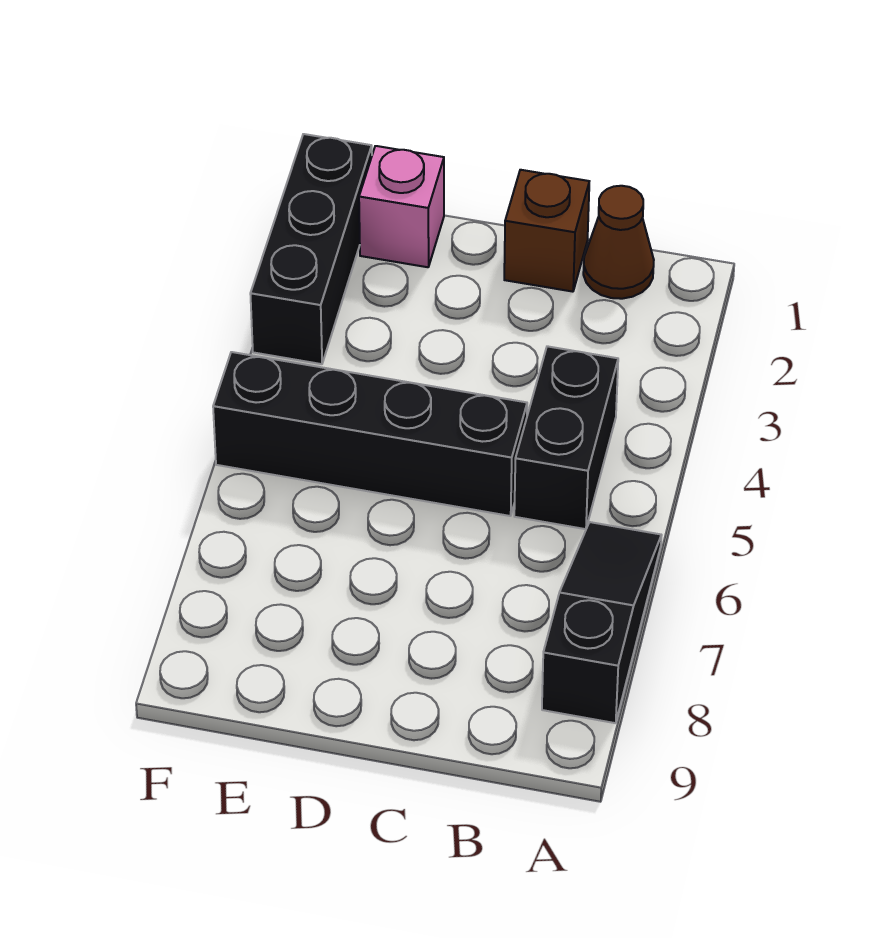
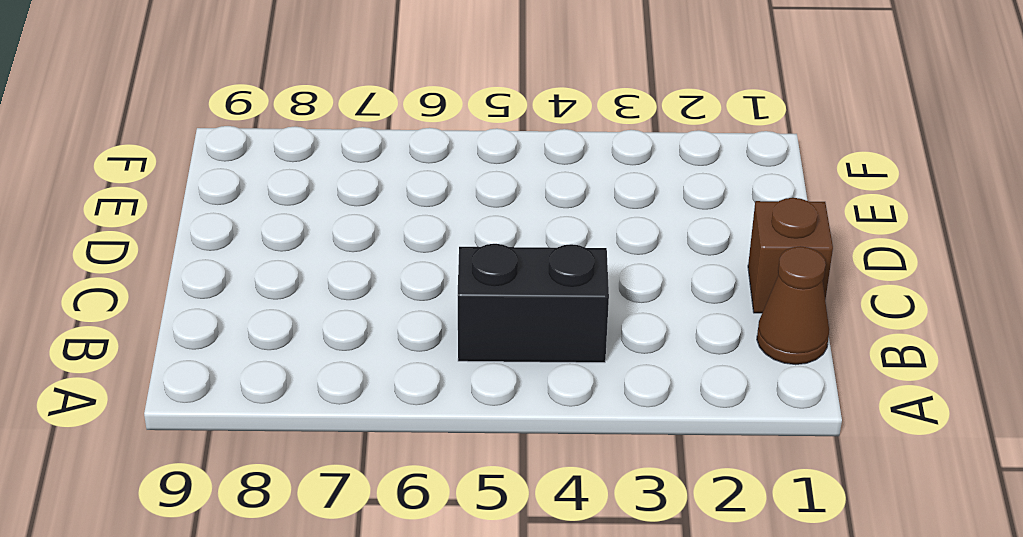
none -> black slope A6:A8 level 1 top 8
none -> black brick C5:F5 level 1

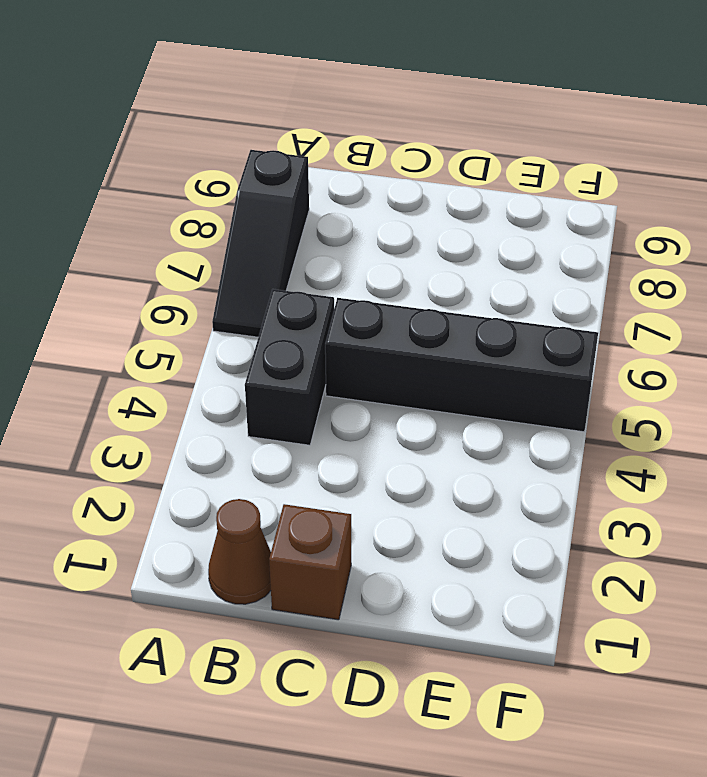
none -> pink brick E1 level 1
none -> black brick F1:F3 level 1

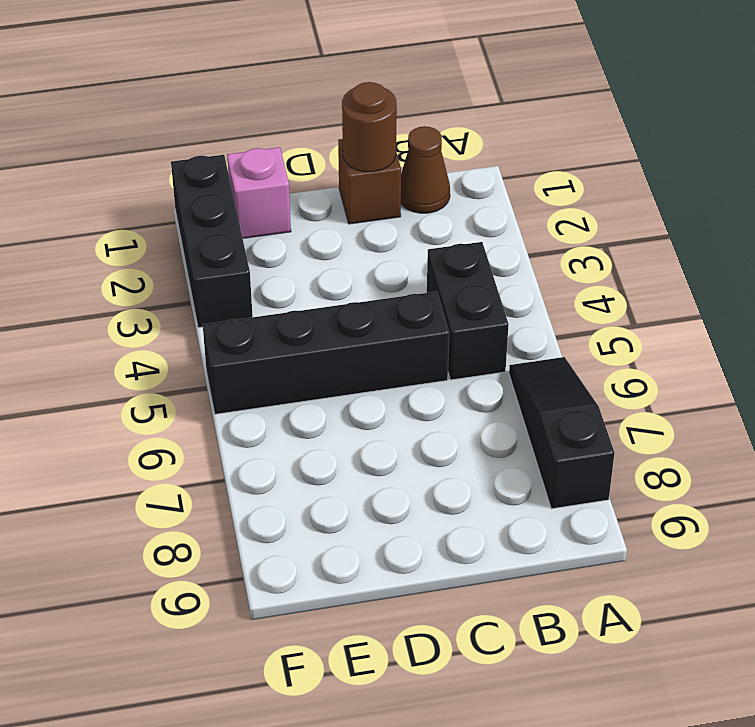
brown round brick C1 level 2 -> none

